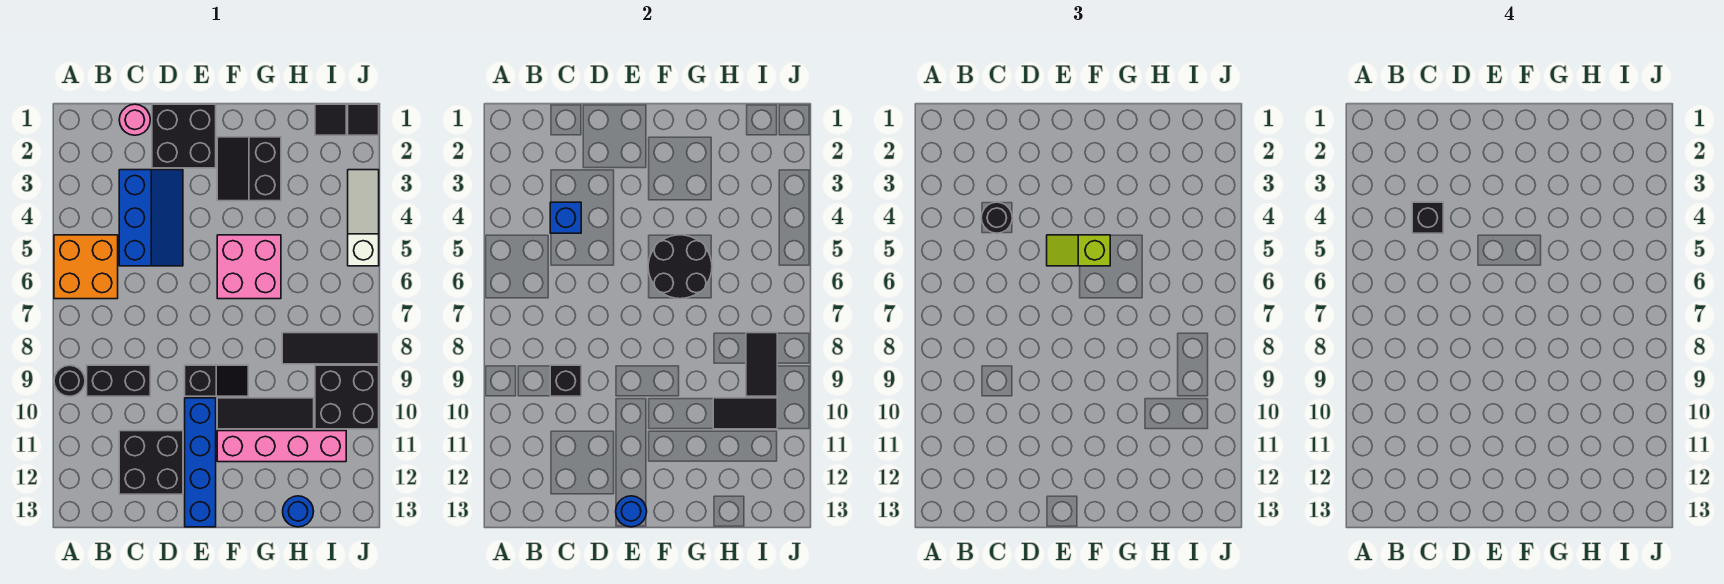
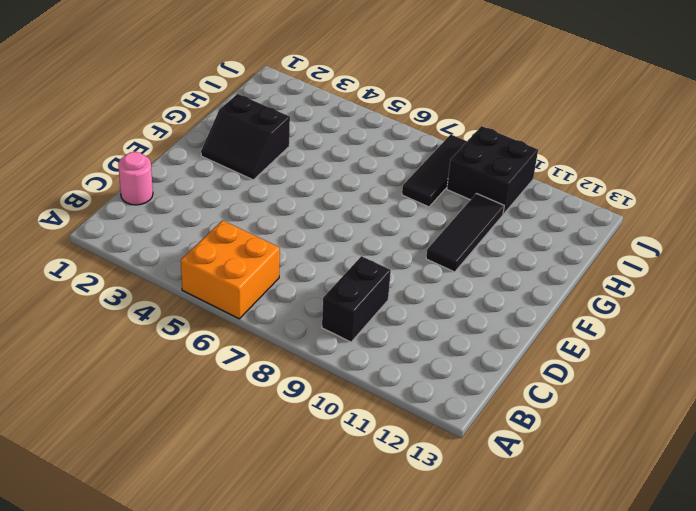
none -> black round brick A9 level 1
none -> blue slope C3:D5 level 1 top C
none -> black brick C11:D12 level 1

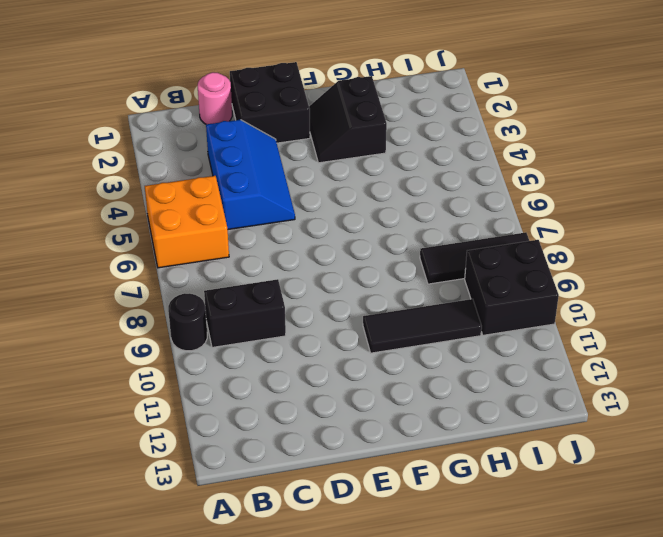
none -> black brick C11:D12 level 1
none -> black slope E9:F9 level 1 top E
none -> blue brick E10:E13 level 1

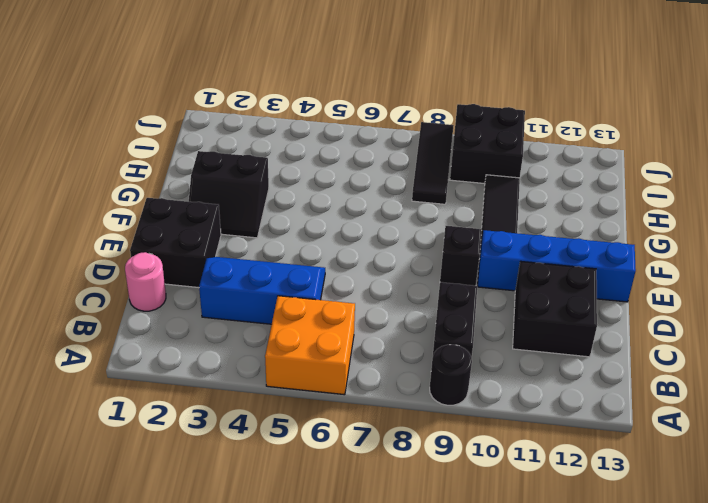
none -> pink brick F5:G6 level 1
none -> pink brick F11:I11 level 1
none -> blue round brick H13 level 1

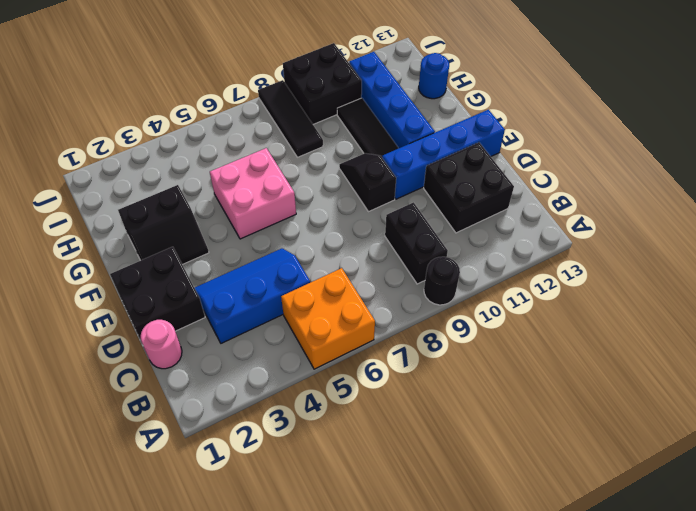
blue brick F11:I11 level 1 -> pink brick F11:I11 level 1
none -> black tile I1 level 1
none -> black tile J1 level 1
none -> white slope J3:J5 level 1 top 5

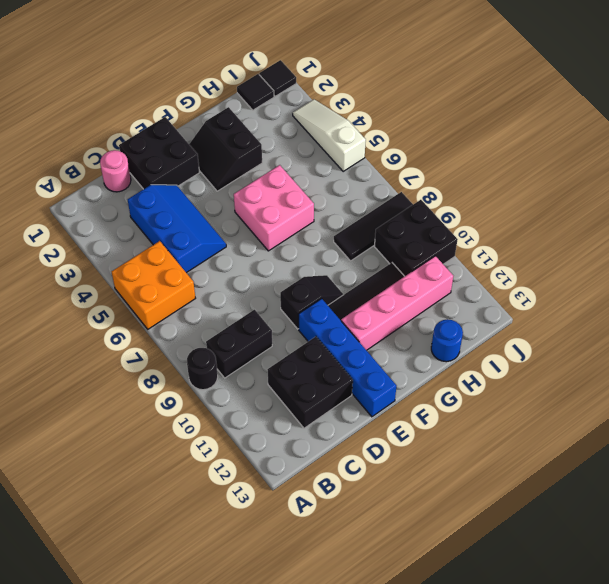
none -> blue brick C4 level 2
none -> black brick C9 level 2
none -> blue round brick E13 level 2

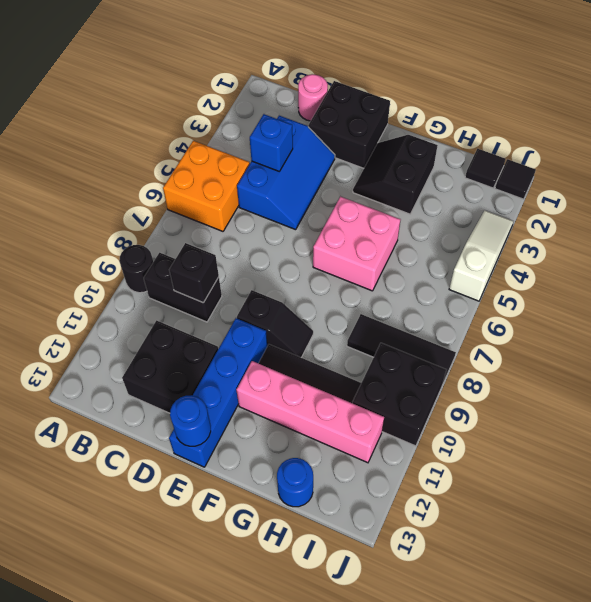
none -> black round brick F5:G6 level 2
none -> black tile H10:I10 level 2
none -> black tile I8:I9 level 2

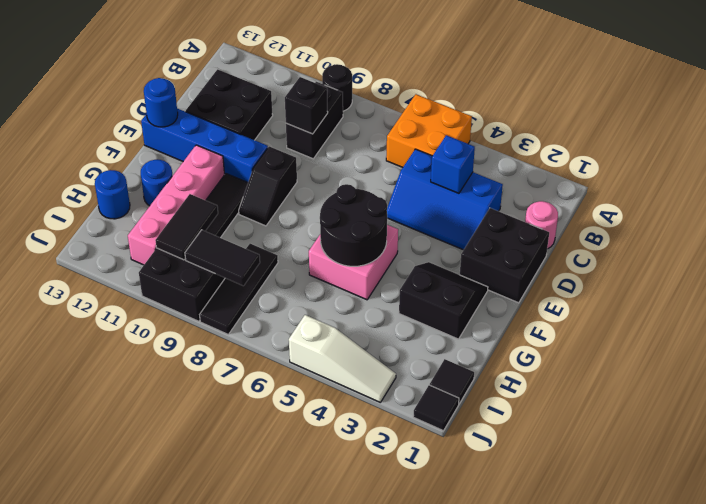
blue round brick G12 level 1 -> none
none -> black round brick C4 level 3
none -> lime slope E5:F5 level 3 top F
none -> black brick C4 level 4

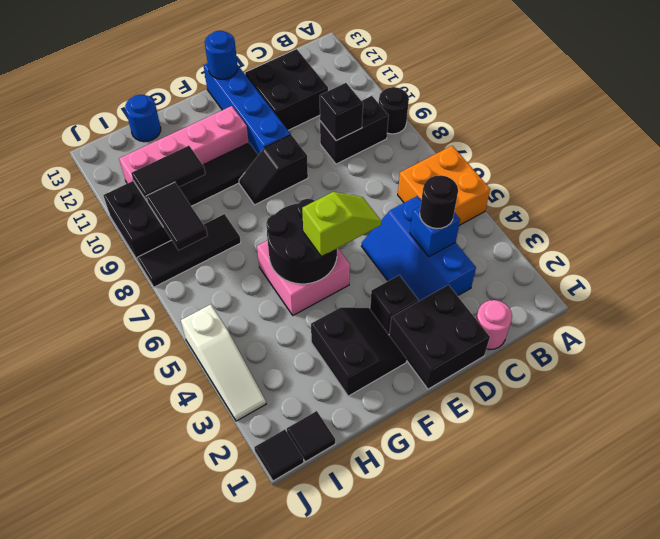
black brick E3 level 1 -> black brick C4 level 4

